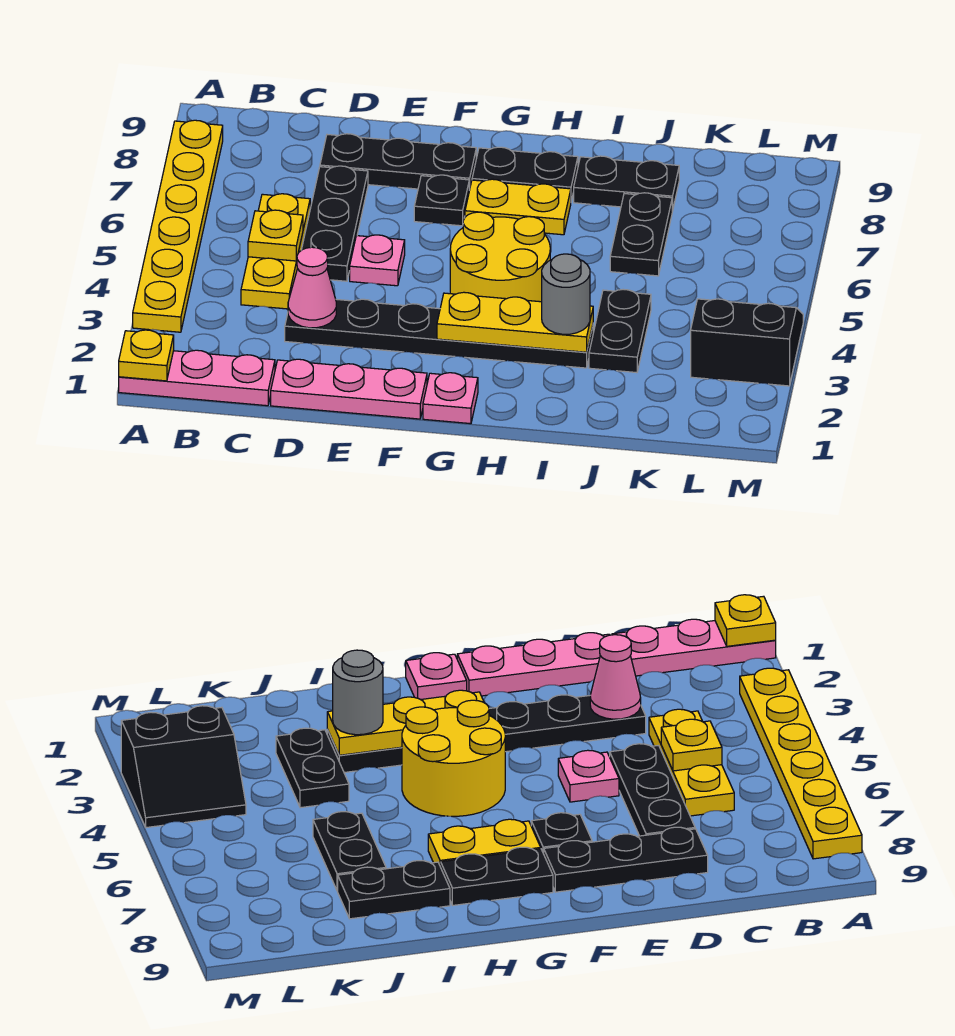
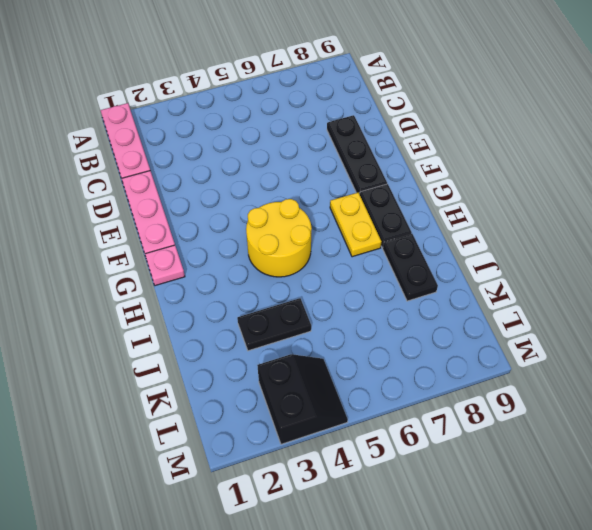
none -> yellow plate A3:A8 level 1
none -> yellow plate C4:C6 level 1
none -> black plate D3:I3 level 1

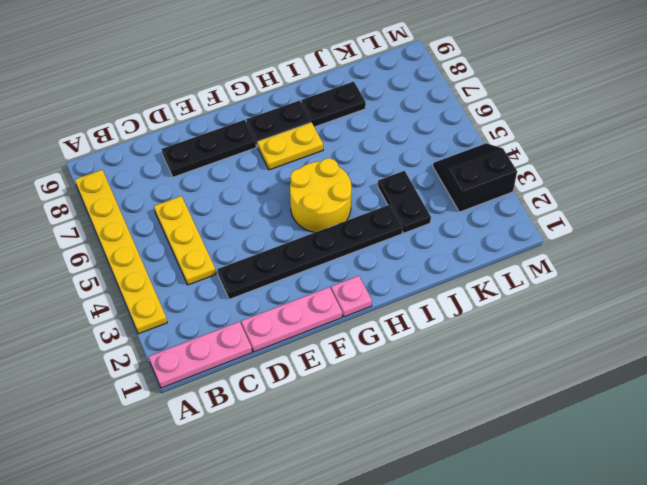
none -> black plate D5:D7 level 1
none -> pink plate E5 level 1
none -> black plate F7 level 1

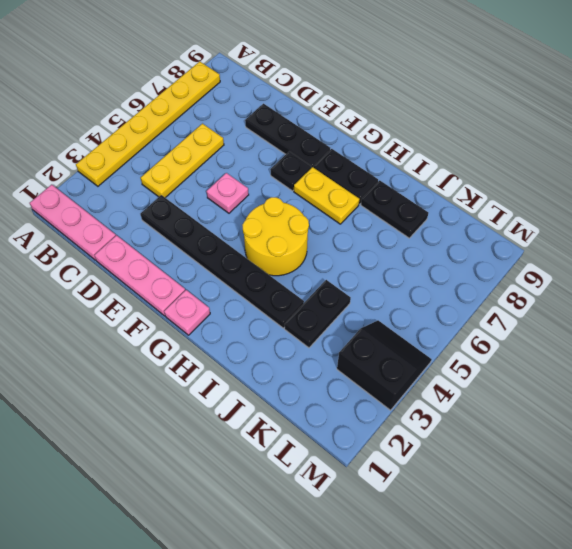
none -> black plate D5:D7 level 1
none -> black plate J6:J7 level 1
none -> yellow plate A1 level 2

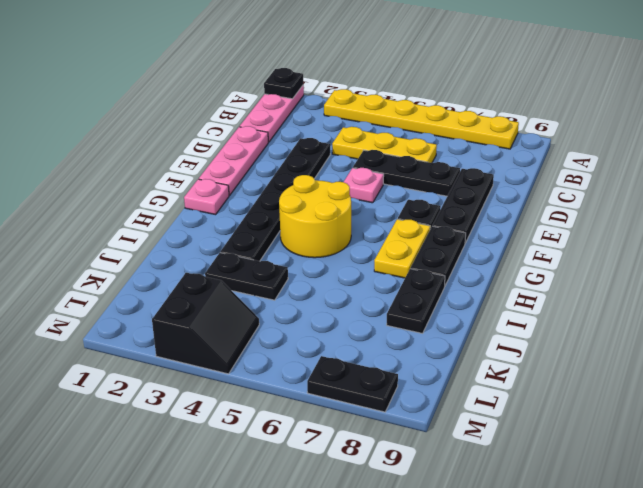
black plate A1 level 2 -> yellow plate A1 level 2
black plate M7:M8 level 1 -> black plate J6:J7 level 1
none -> yellow plate C5 level 2
none -> pink cone D3 level 2
none -> yellow plate G3:I3 level 2

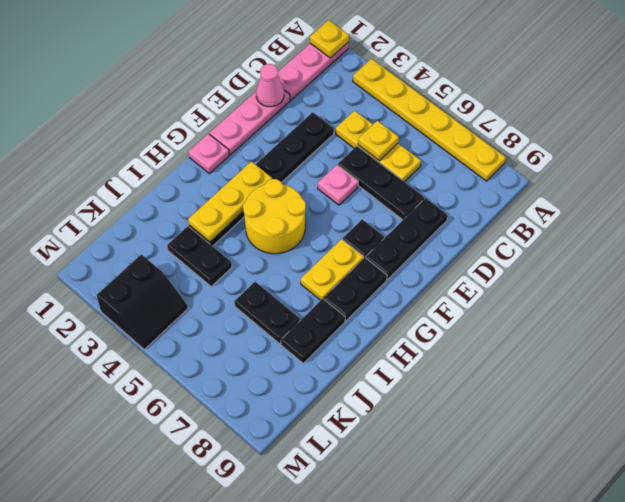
pink cone D1 level 2 -> pink cone D3 level 2
none -> grey round brick I3 level 3

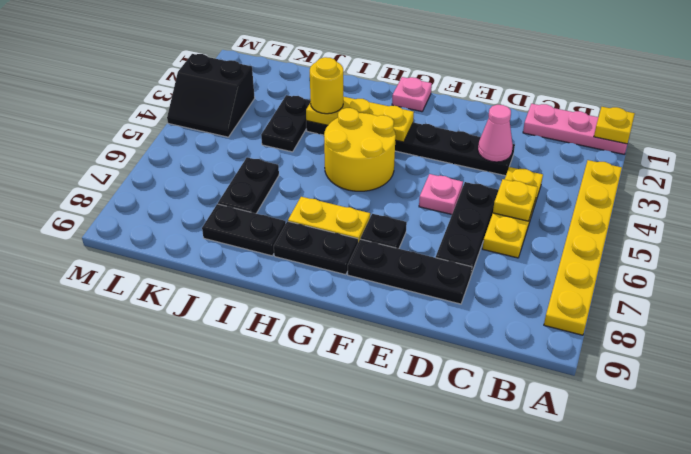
yellow round brick I3 level 3 -> grey round brick I3 level 3
none -> pink plate D1:F1 level 1

